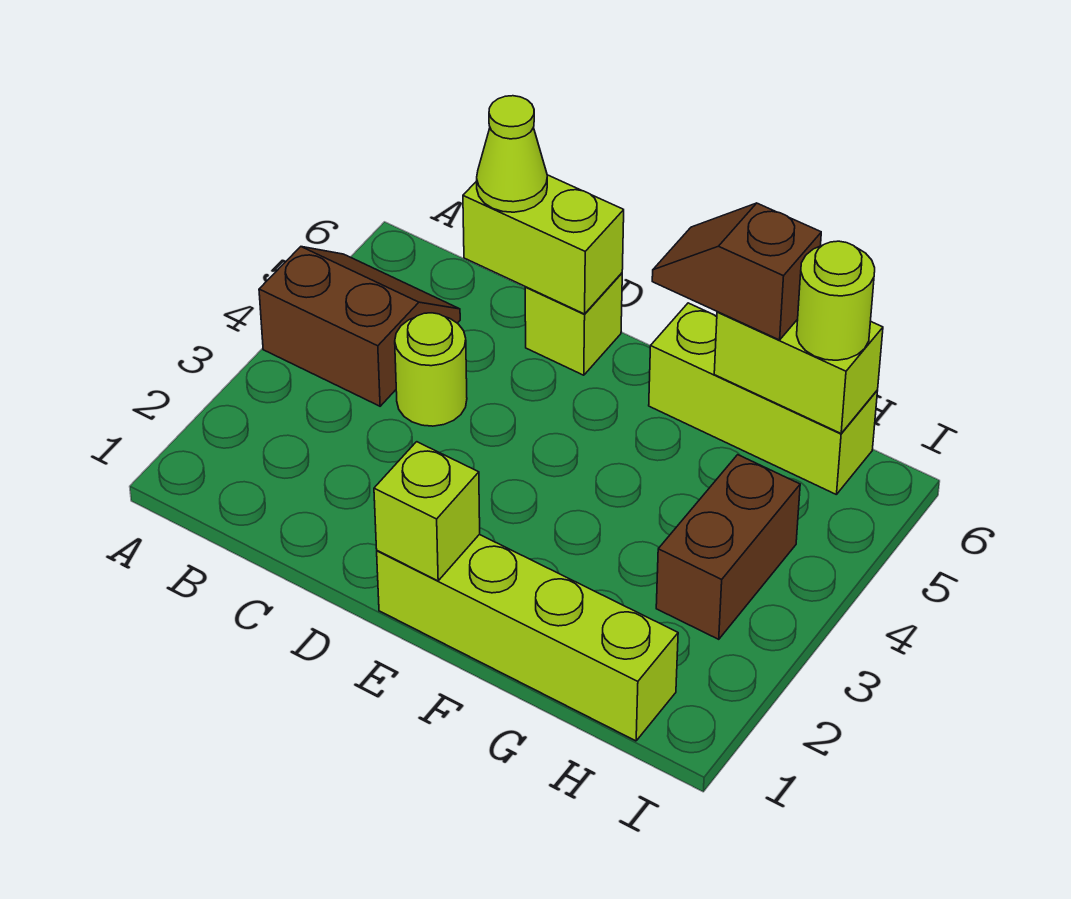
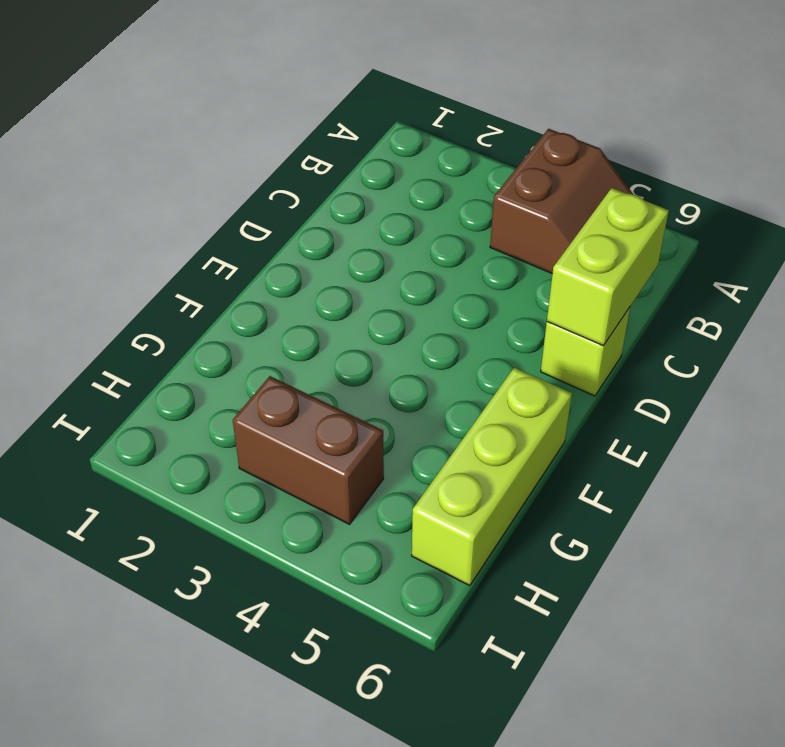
none -> lime round brick C4 level 1
none -> lime brick E1:H1 level 1
none -> lime brick E1 level 2

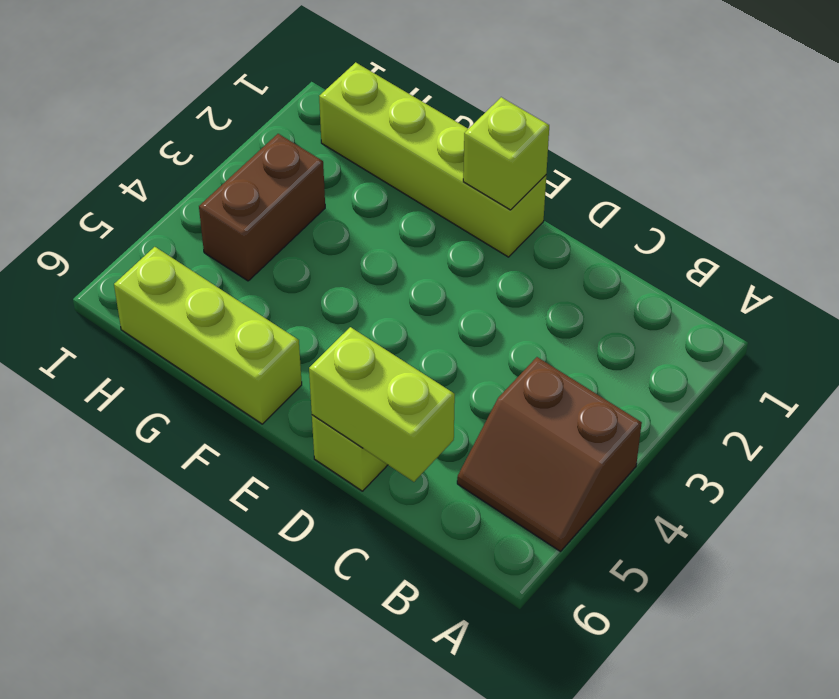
none -> lime round brick C4 level 1
none -> lime brick G6:H6 level 2
none -> lime cone C6 level 3

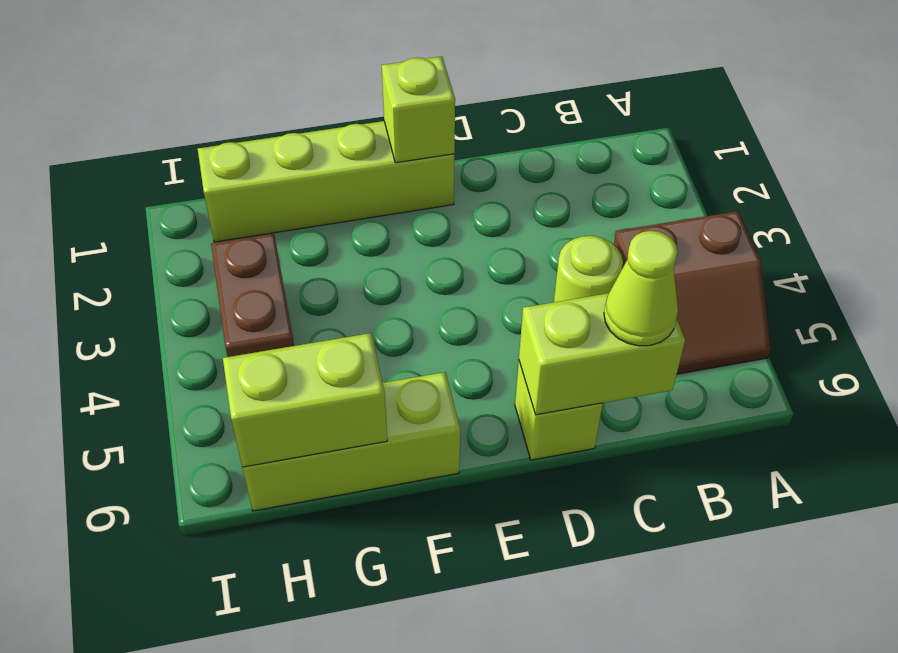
none -> brown slope F6:G6 level 3 top G
none -> lime round brick H6 level 3

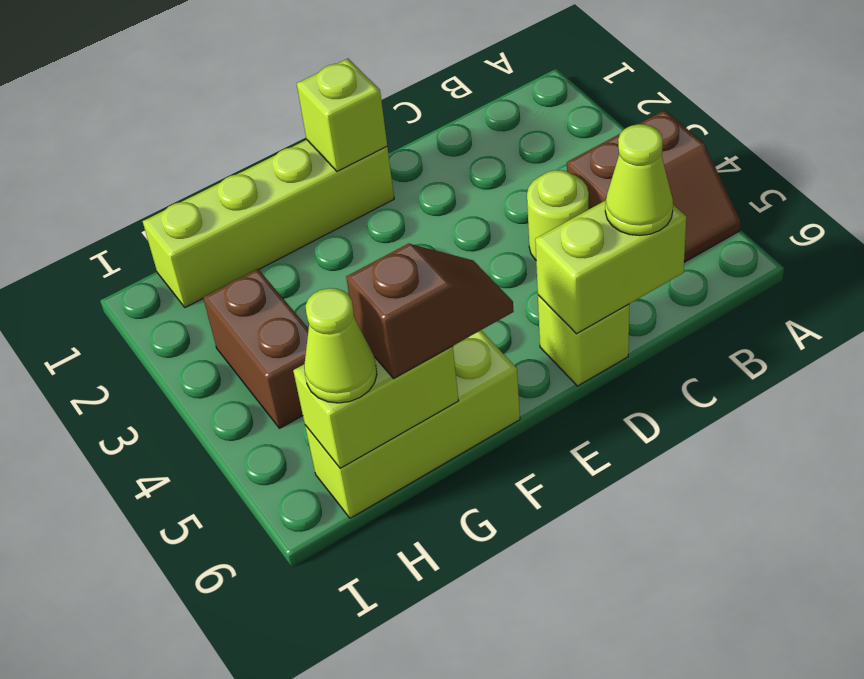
lime cone H6 level 3 -> lime round brick H6 level 3

